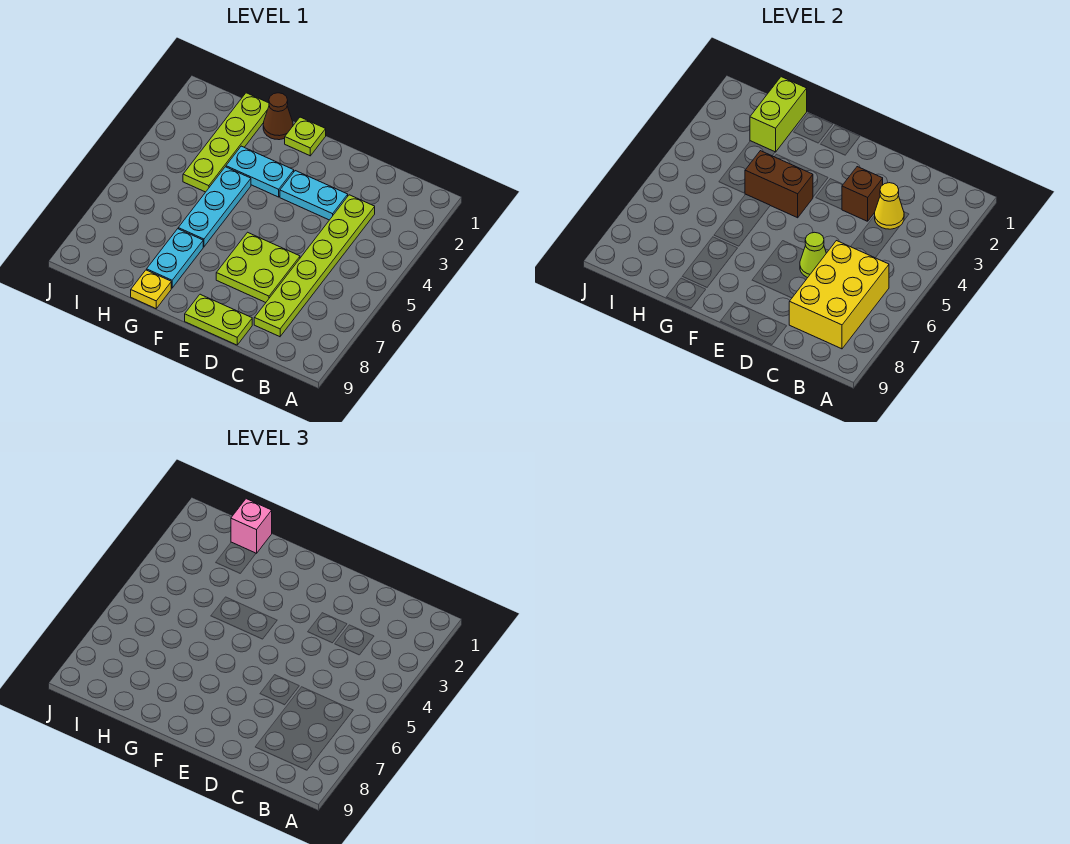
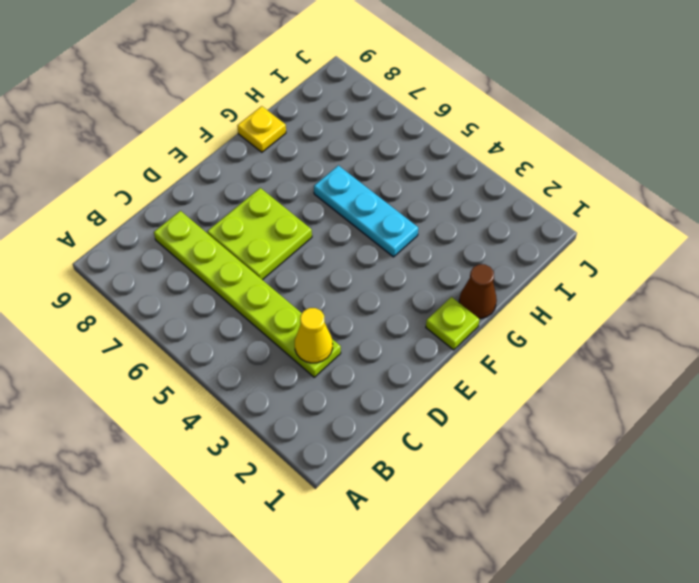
none -> cyan plate D3:E3 level 1
none -> lime plate D9:E9 level 1
none -> cyan plate F3:G3 level 1

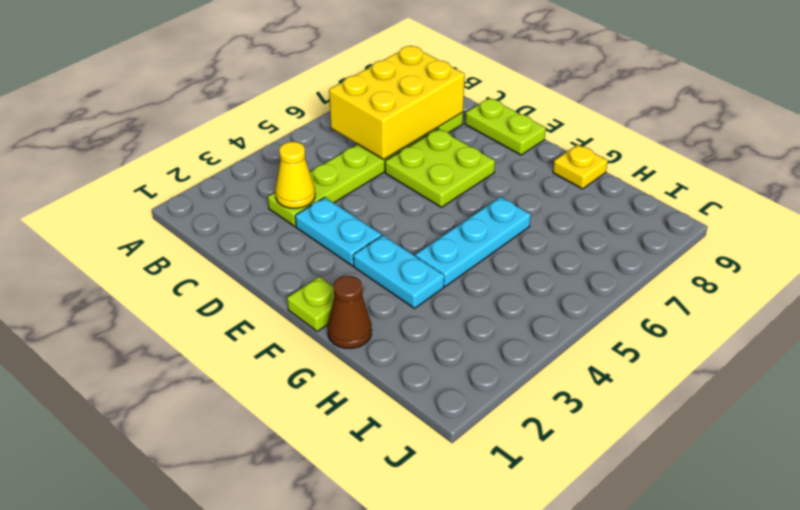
none -> cyan plate G7:G8 level 1
none -> lime plate H1:H4 level 1
none -> brown brick D3 level 2

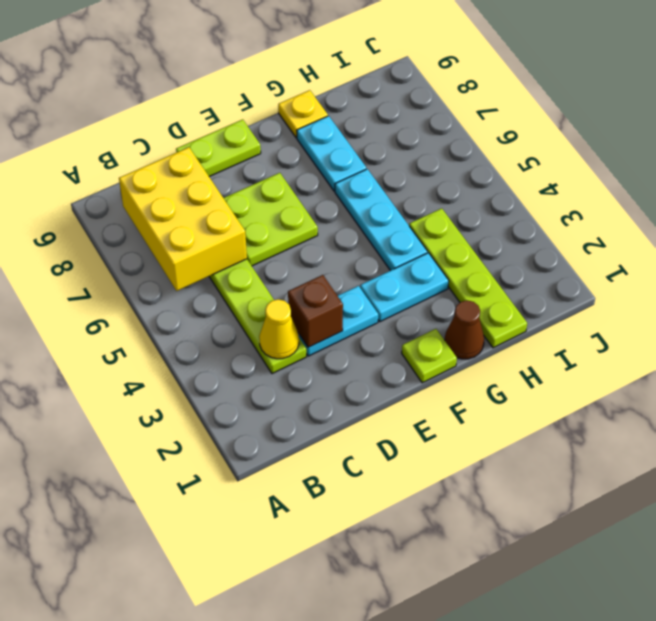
none -> lime cone D6 level 2
none -> brown brick F4:G4 level 2
none -> lime brick H1:H2 level 2

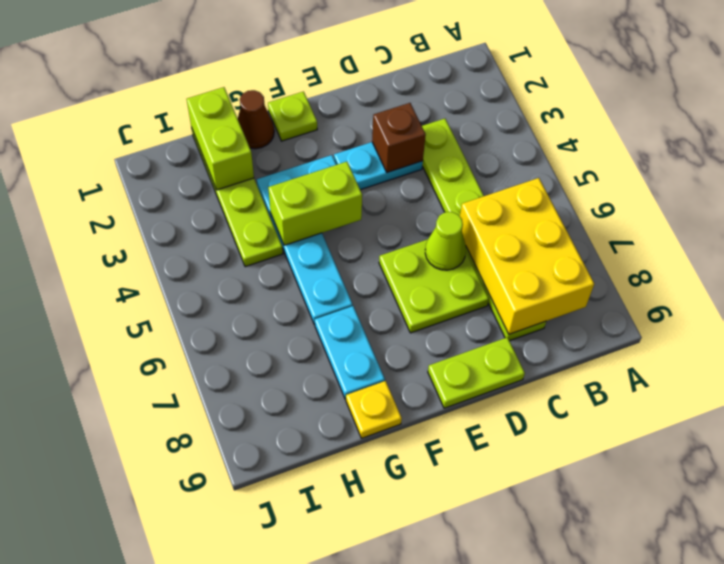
lime brick F4:G4 level 2 -> brown brick F4:G4 level 2
none -> yellow cone C3 level 2
none -> pink brick H1 level 3

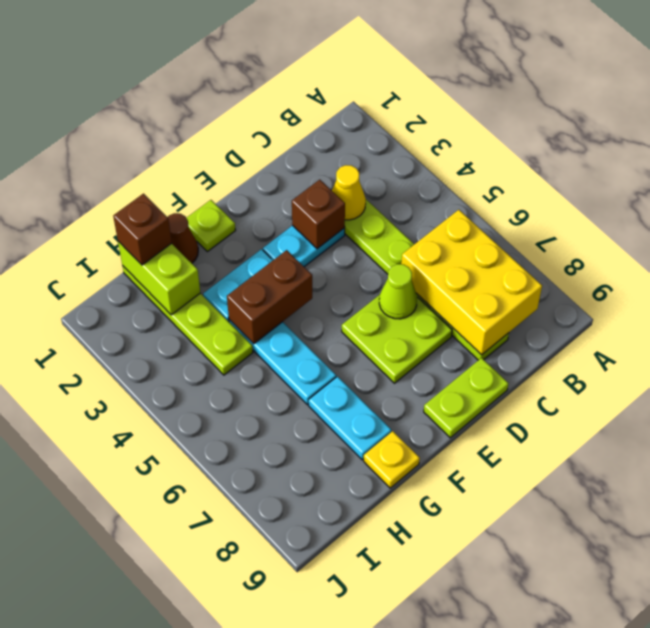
brown brick H1 level 3 -> pink brick H1 level 3

